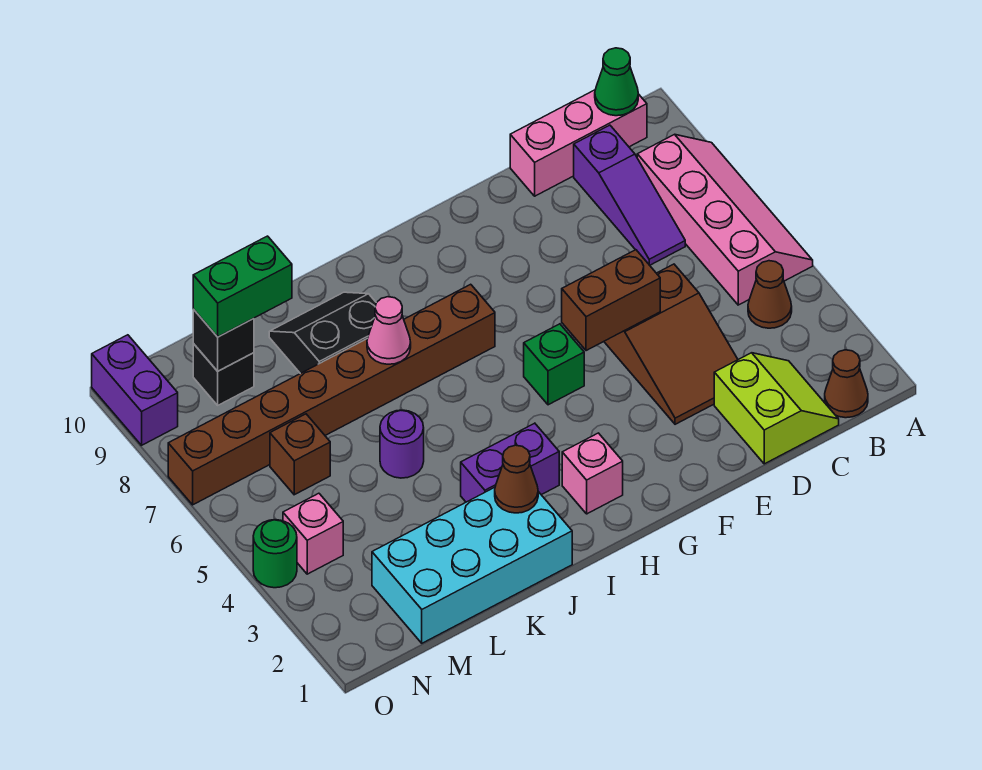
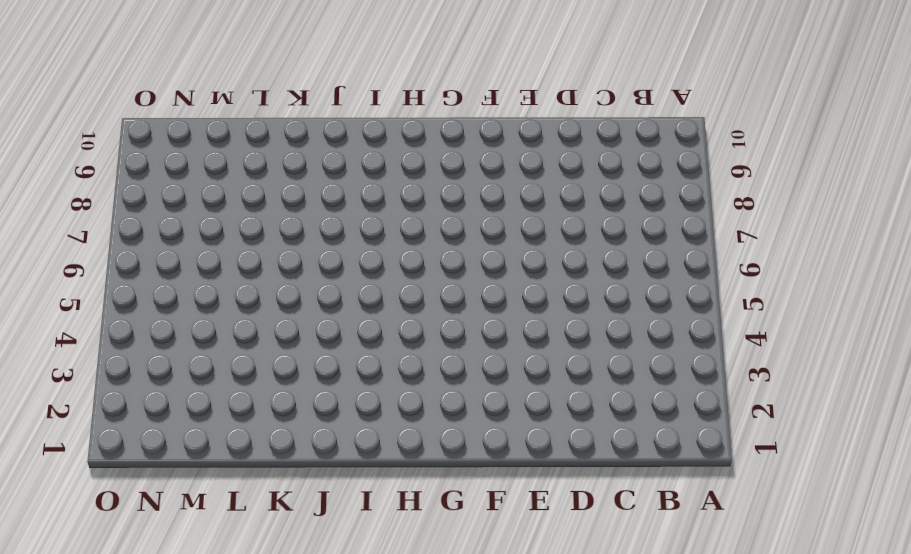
none -> pink slope A5:B8 level 1 top B
none -> brown cone B1 level 1
none -> brown cone B4 level 1

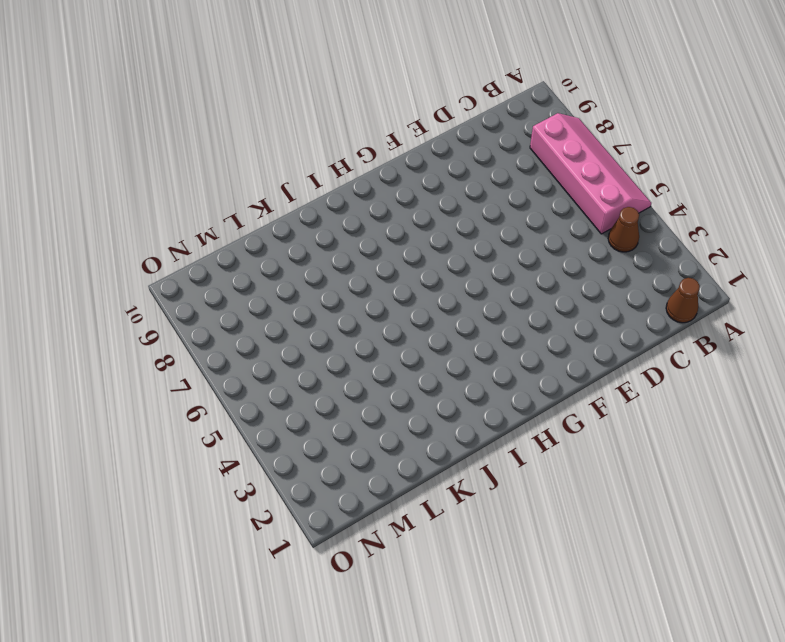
none -> pink brick B10:D10 level 1
none -> lime slope C1:D2 level 1 top D
none -> purple slope C7:C9 level 1 top 9

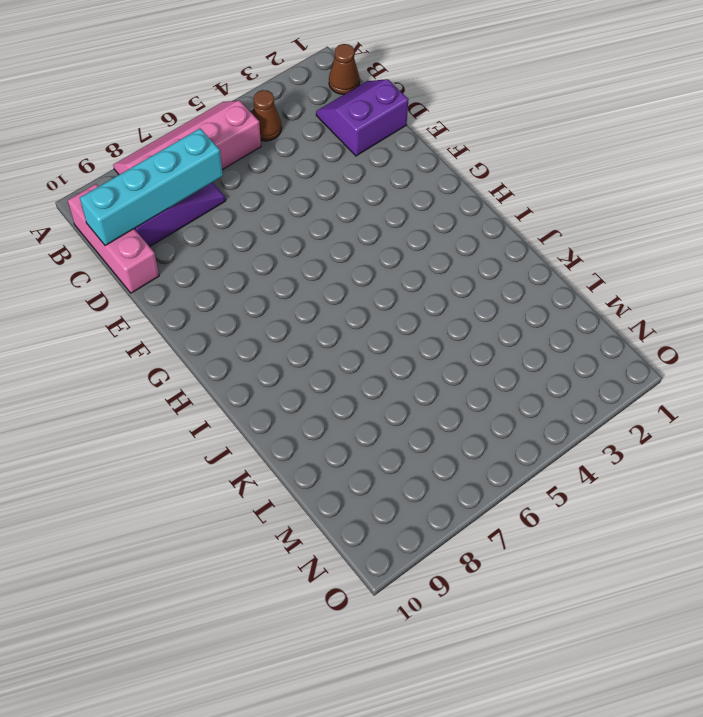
purple slope C1:D2 level 1 top D -> lime slope C1:D2 level 1 top D
cyan brick C7:C10 level 2 -> none
none -> brown slope D3:E5 level 1 top 5
none -> green brick G5 level 1
none -> pink brick H2 level 1

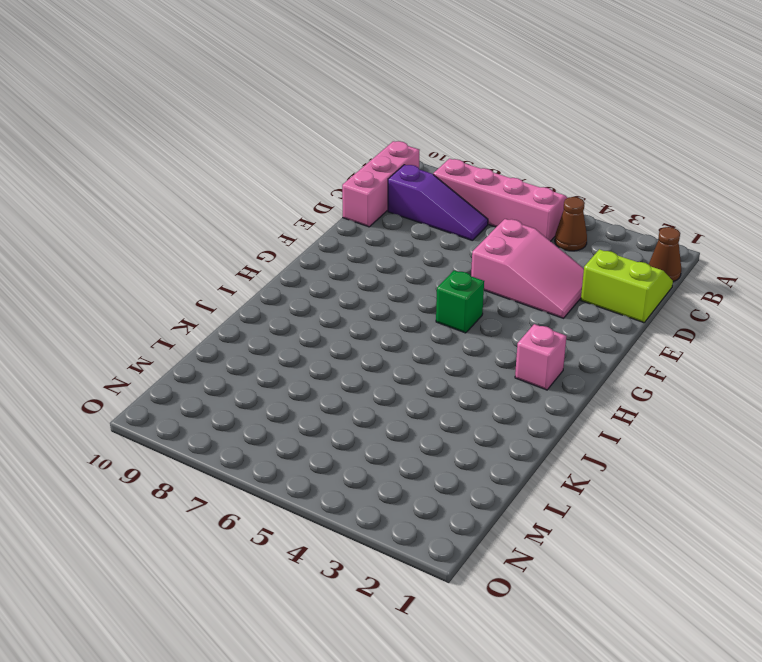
pink slope D3:E5 level 1 top 5 -> brown slope D3:E5 level 1 top 5
none -> brown brick H7:O7 level 1
none -> purple brick I3:J3 level 1
none -> cyan brick J1:M2 level 1

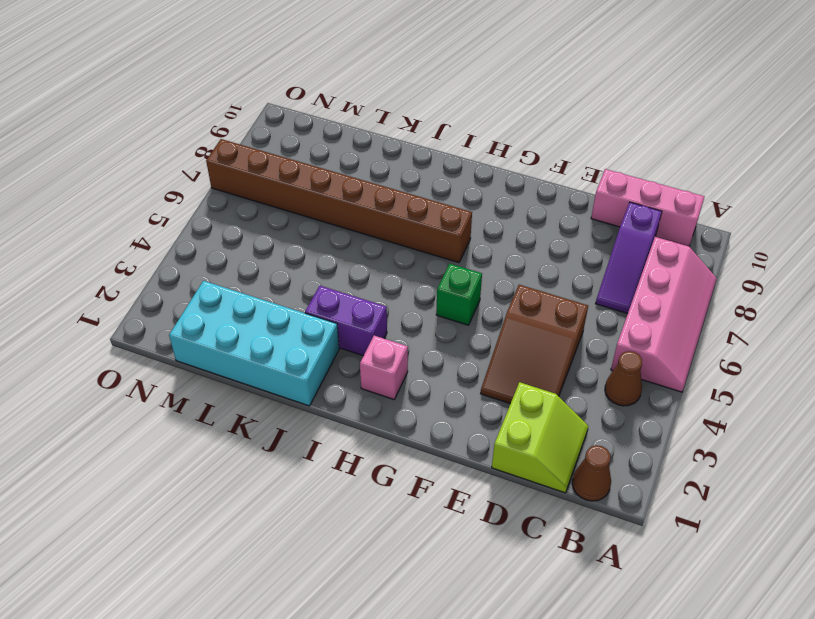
none -> black slope J8:K9 level 1 top 8
none -> purple round brick K5 level 1
none -> brown brick M6 level 1

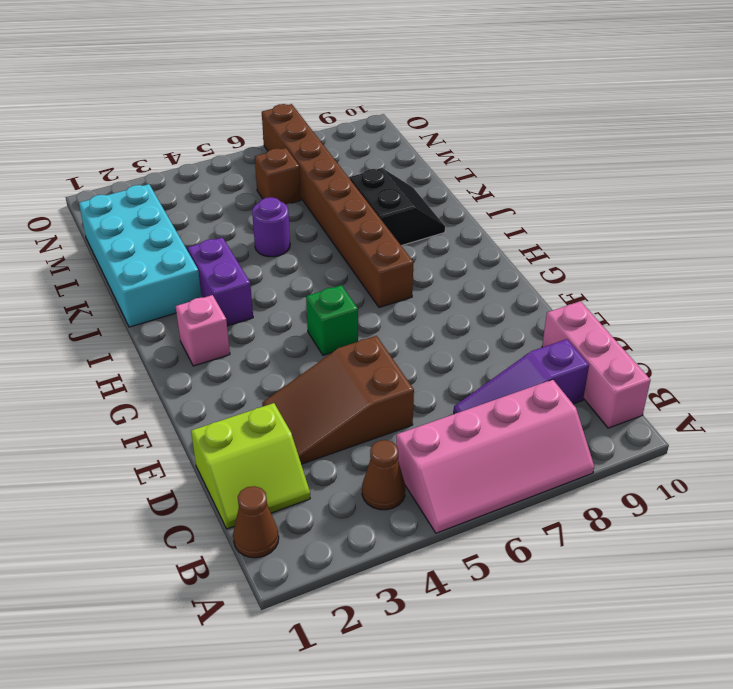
none -> black brick M9 level 1
none -> pink brick N4 level 1
none -> green round brick O4 level 1

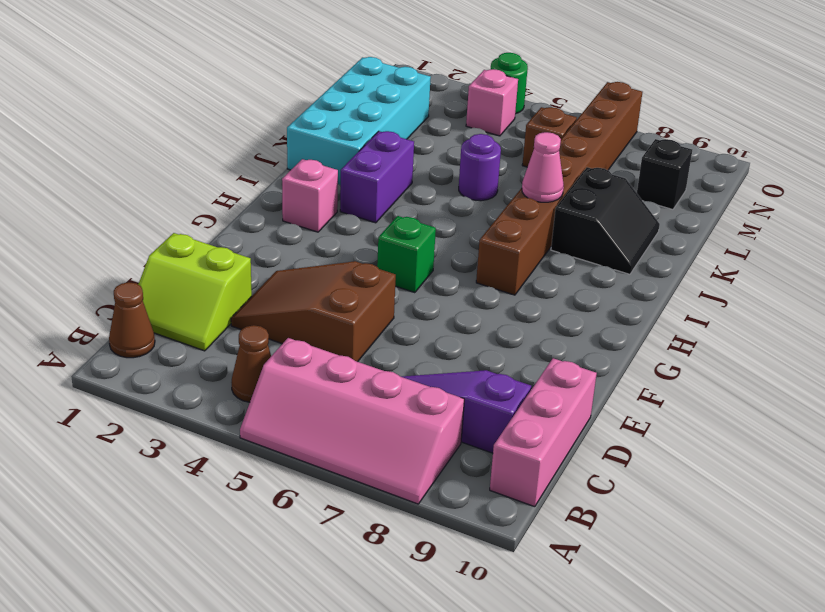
none -> purple brick O9:O10 level 1
none -> green cone B10 level 2
none -> brown brick E5:F5 level 2

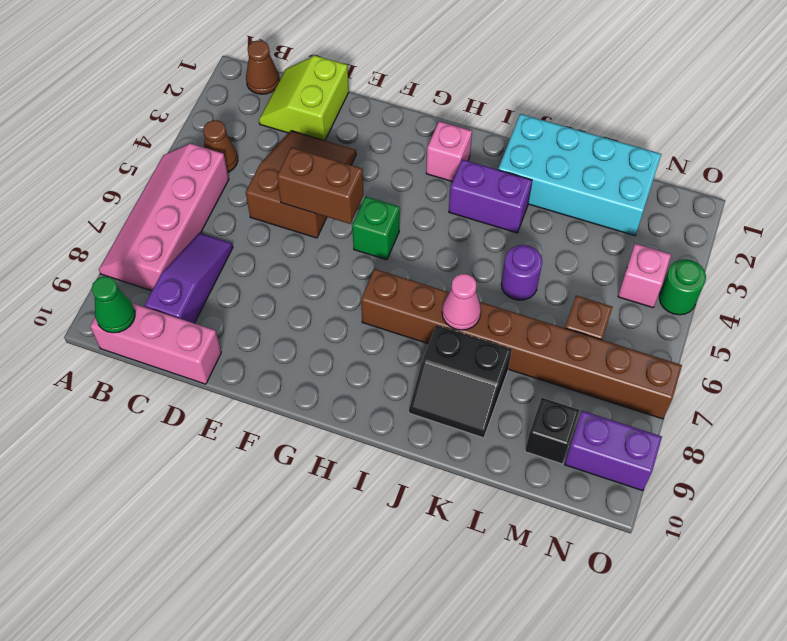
purple brick N9:O9 level 1 -> purple brick O9:O10 level 1
none -> brown cone J2 level 2
none -> black brick M9 level 2
none -> green brick L9:M9 level 3

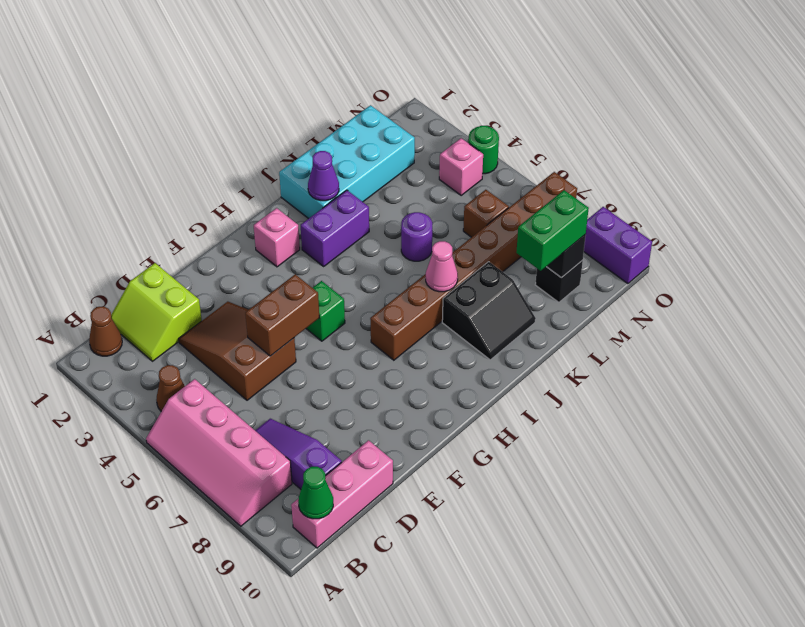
purple cone J2 level 2 -> brown cone J2 level 2

